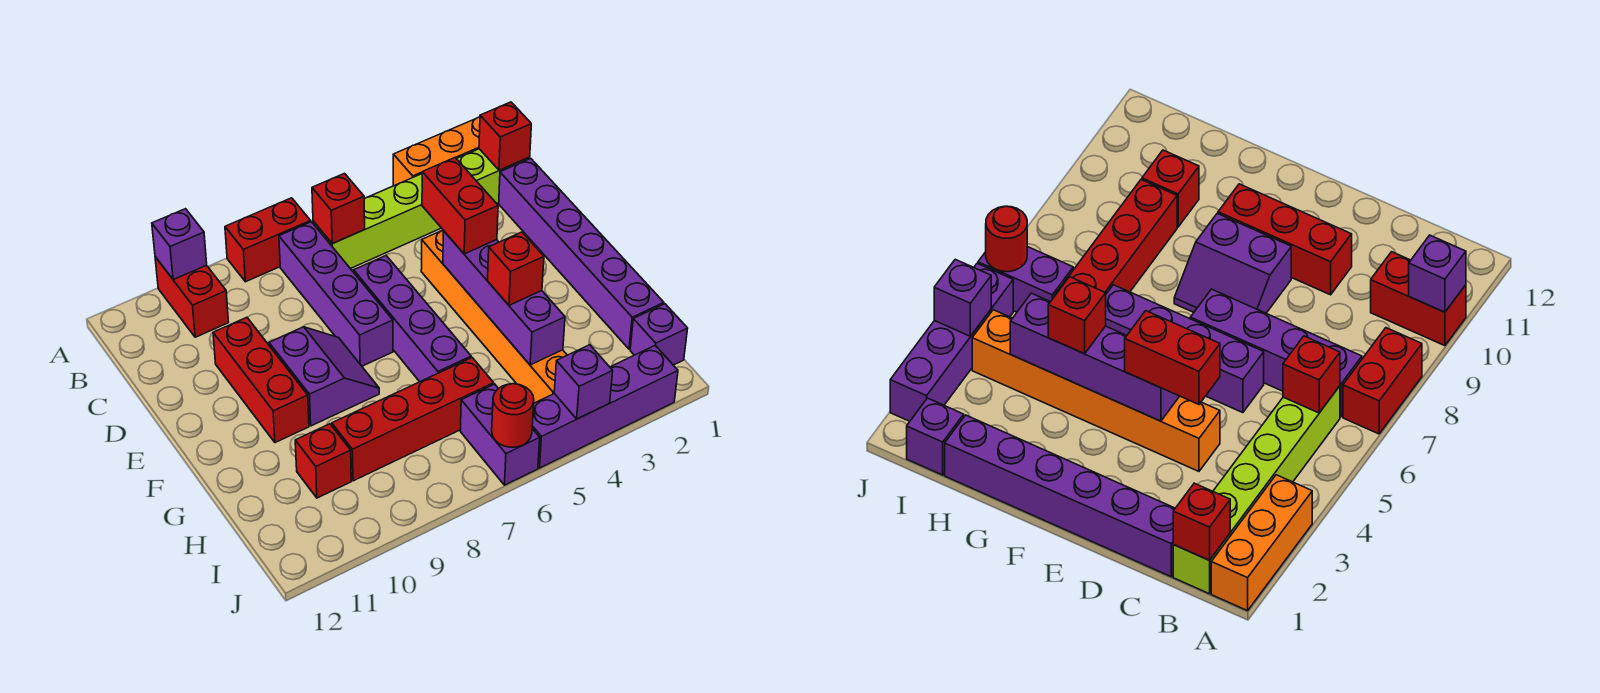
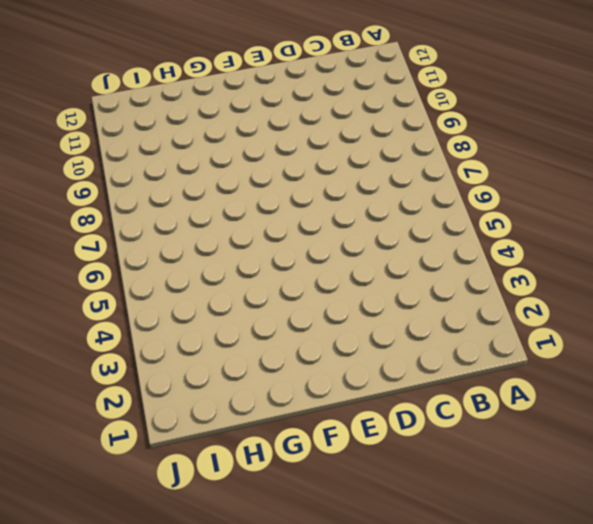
none -> orange brick A1:A3 level 1
none -> red brick A7:A8 level 1
none -> red brick A10:B10 level 1

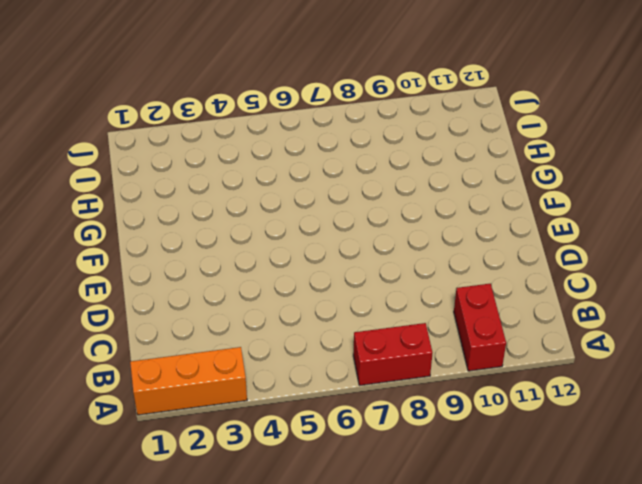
none -> lime brick B1:B6 level 1
none -> purple brick B7:E7 level 1
none -> purple brick C1:H1 level 1

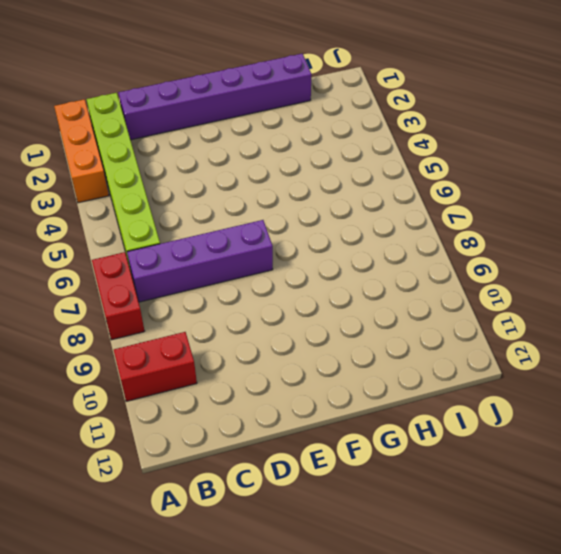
none -> orange brick D4:I4 level 1
none -> purple brick D6:G6 level 1
none -> red brick D10:F10 level 1

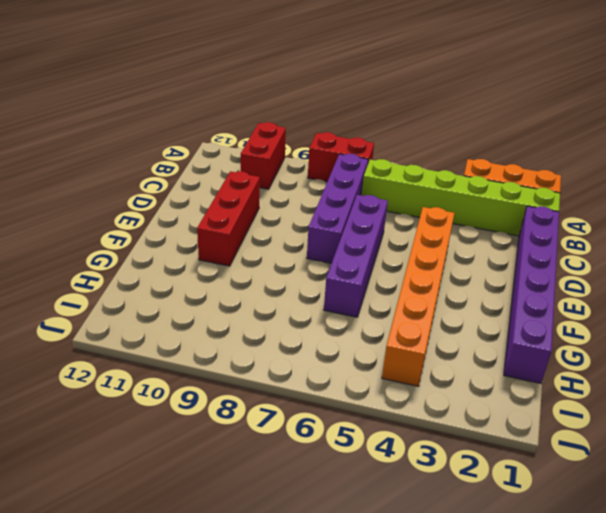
none -> purple slope E8:F9 level 1 top 9
none -> red brick H6:H9 level 1
none -> red brick H10 level 1

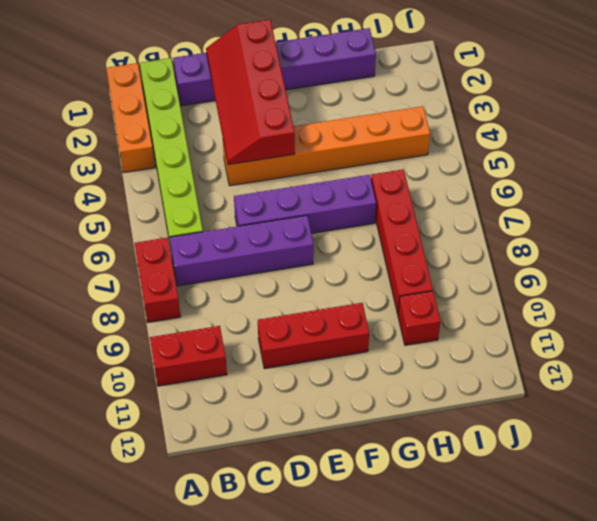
red slope D1:E4 level 2 top E -> purple brick E4:H4 level 2
none -> purple slope E8:F9 level 1 top 9
none -> purple brick I1 level 1
none -> purple brick I6:J6 level 1

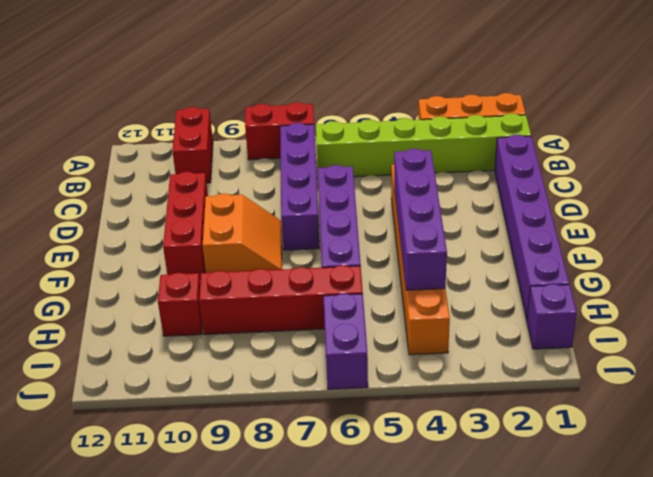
orange slope E8:F9 level 1 top 9 -> purple slope E8:F9 level 1 top 9
none -> purple brick J2:J5 level 1
none -> purple brick A10 level 2
none -> red brick B1 level 2

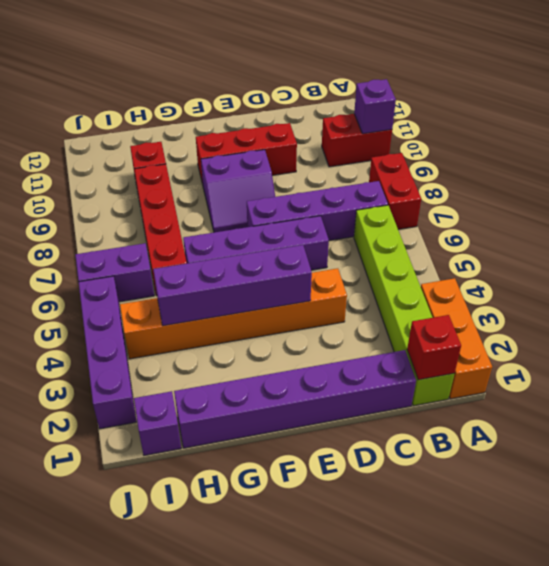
none -> red brick B6 level 2
none -> purple brick J4 level 2
none -> red round brick J6 level 2

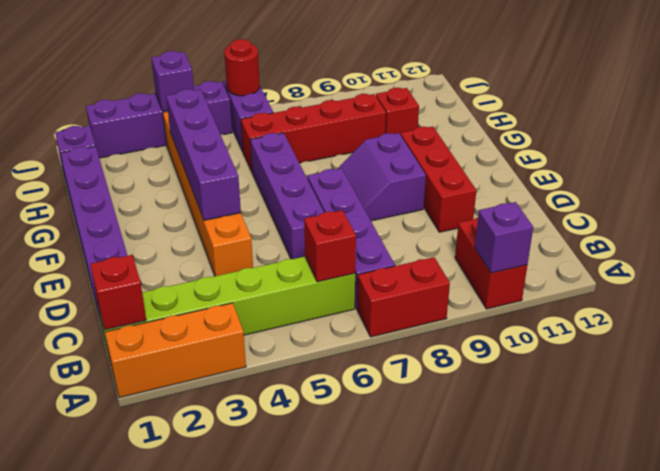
none -> red brick D4:E4 level 3
none -> red brick G4 level 3

